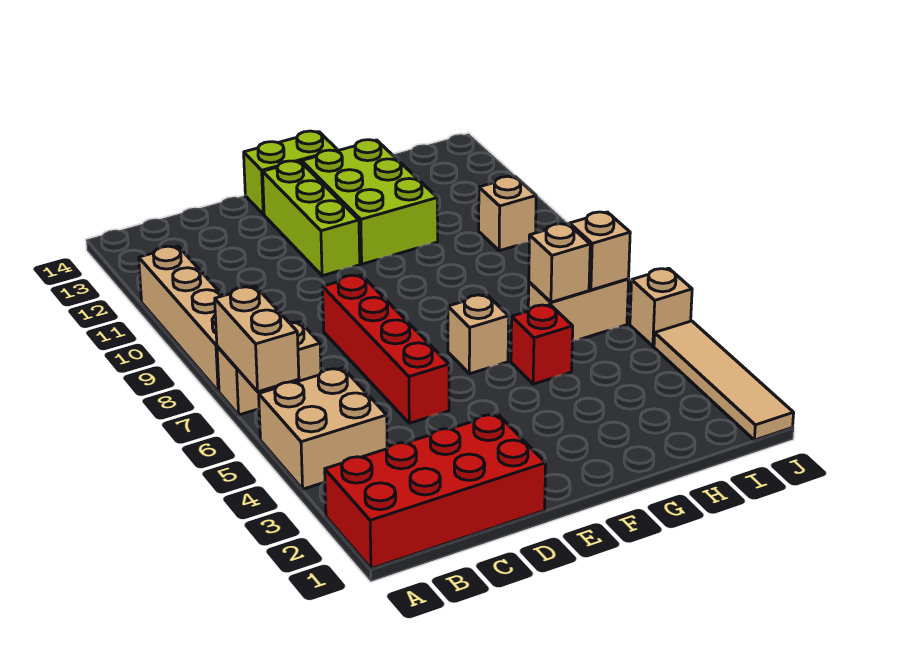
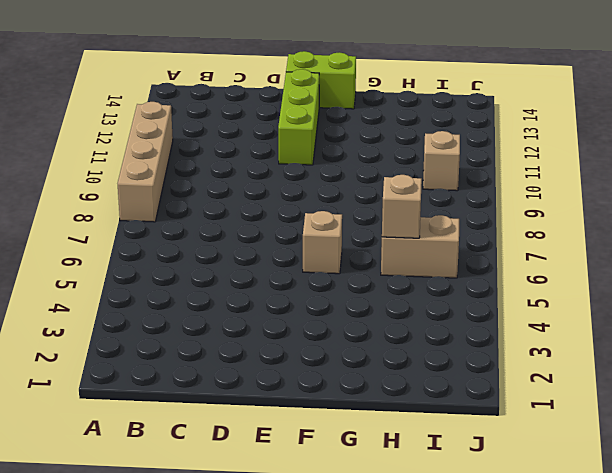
none -> red brick A1:D2 level 1
none -> tan brick A4:B5 level 1
none -> tan brick A7:B7 level 1

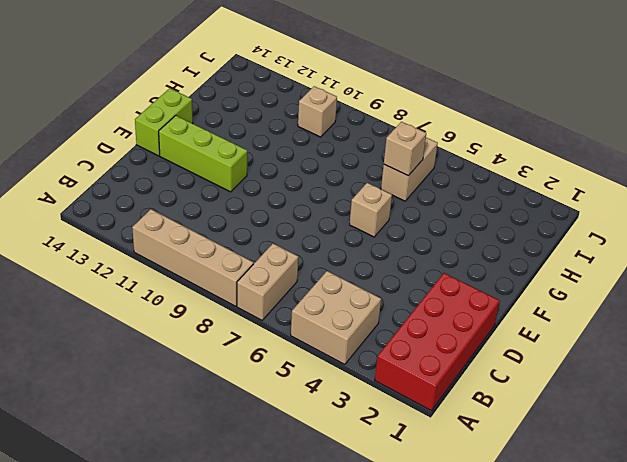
none -> red brick D5:D8 level 1
none -> lime brick F11:G13 level 1
none -> red brick G5 level 1

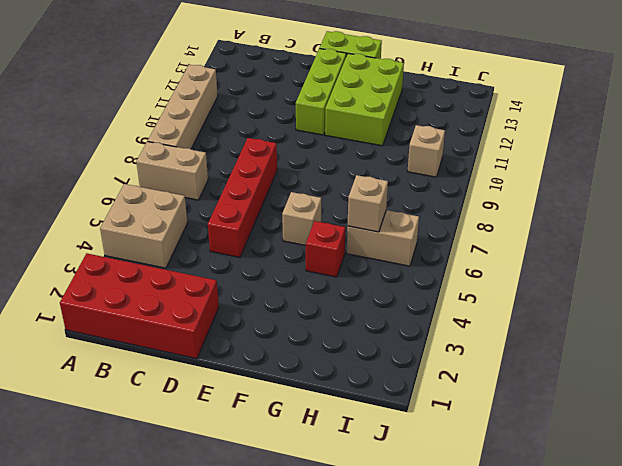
none -> tan tile J1:J4 level 1
none -> tan brick J5 level 1
none -> tan brick A6:A7 level 2

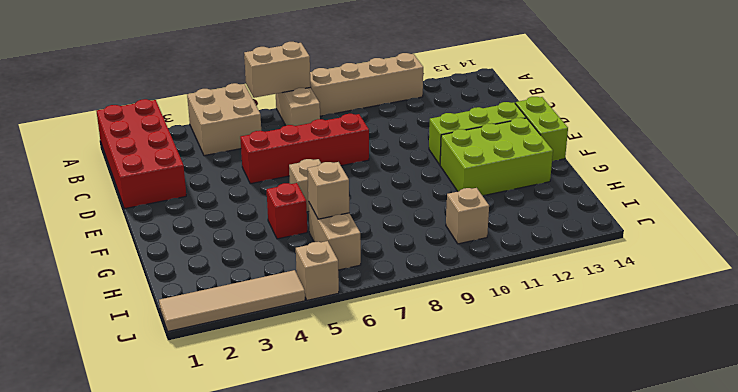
none -> tan brick I6 level 2

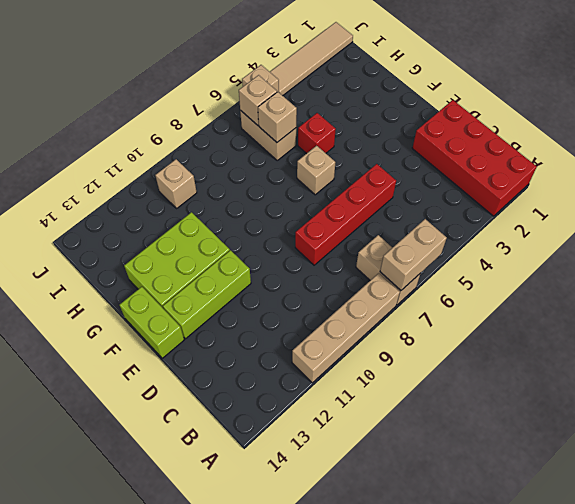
none -> tan brick A4:B5 level 1

